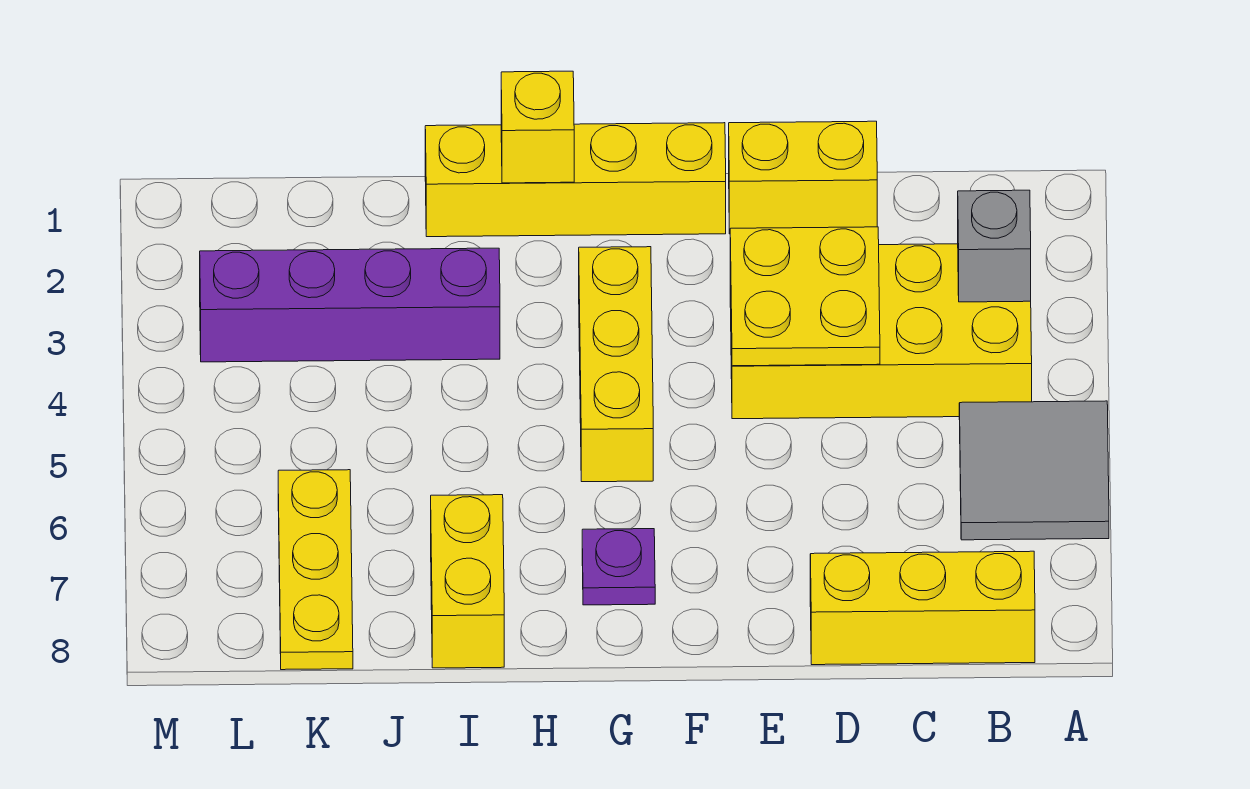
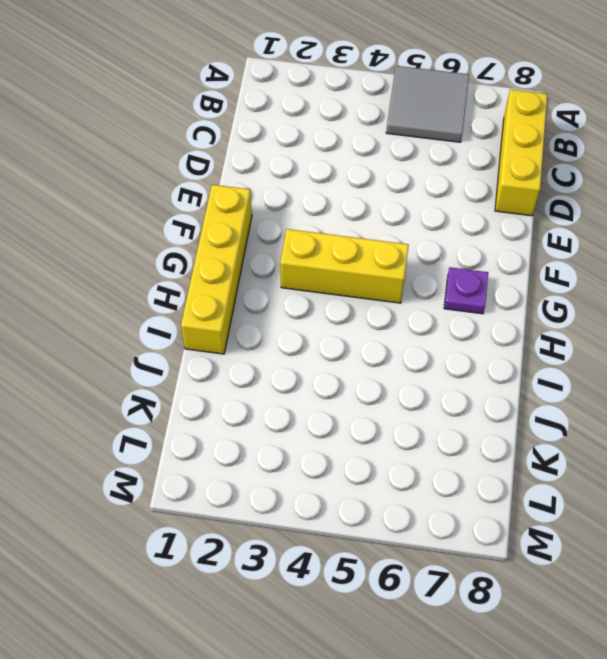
none -> yellow brick B3:E4 level 1
none -> yellow brick D1:E1 level 1
none -> purple brick I3:L3 level 1

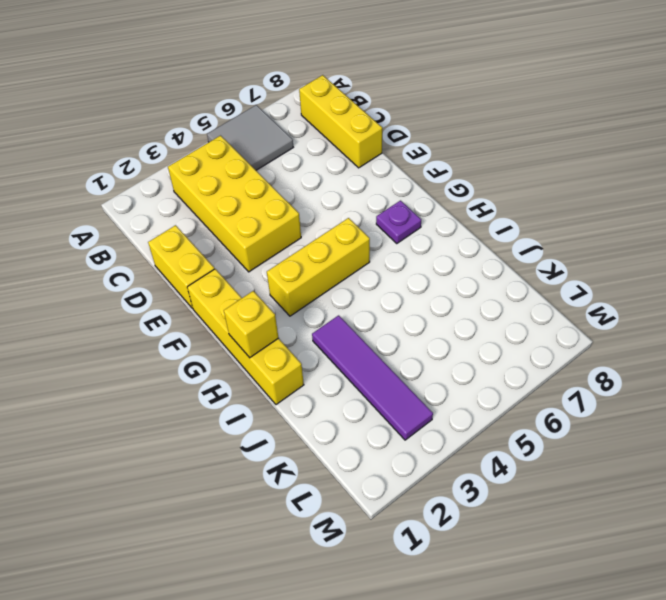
purple tile I3:L3 level 1 -> purple brick I3:L3 level 1
none -> yellow brick I7:I8 level 1
none -> yellow plate K6:K8 level 1
none -> grey brick B3 level 2

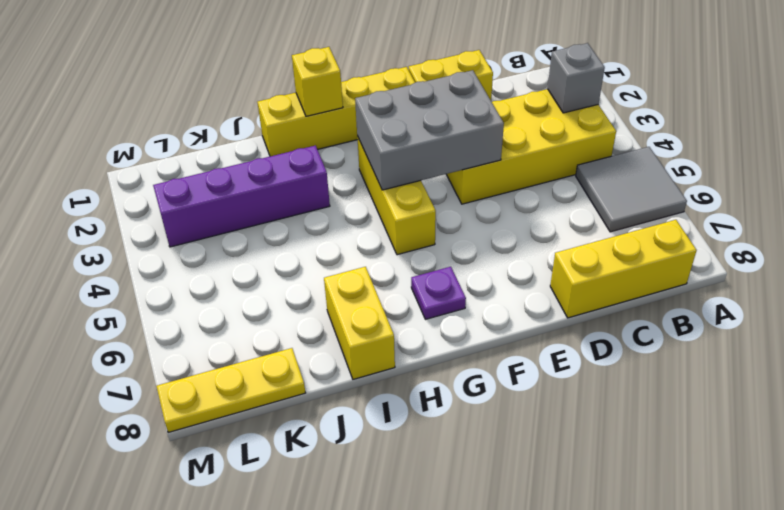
grey brick E3:G4 level 2 -> yellow plate D3:E4 level 2
yellow plate K8:M8 level 1 -> yellow plate K6:K8 level 1

